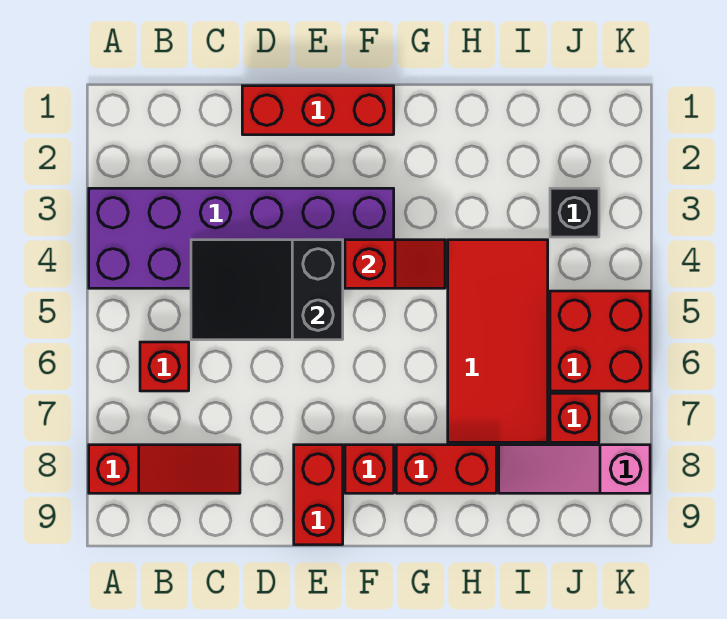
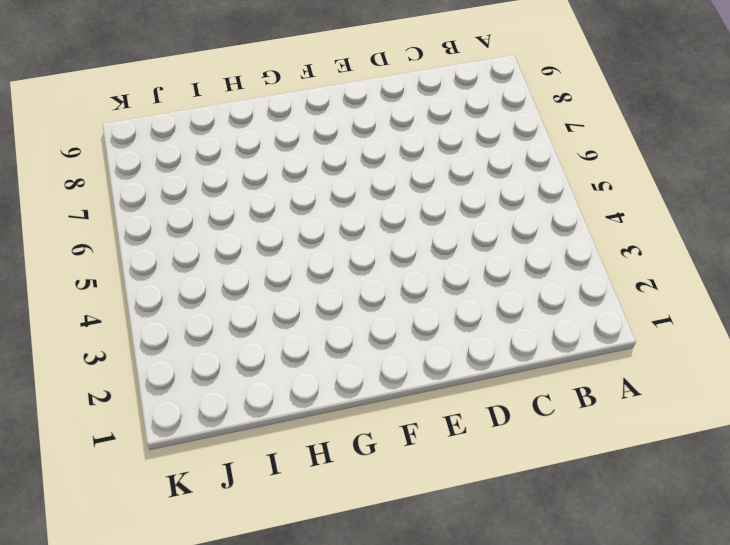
none -> purple brick A3:F4 level 1
none -> red slope A8:C8 level 1 top A
none -> red brick B6 level 1

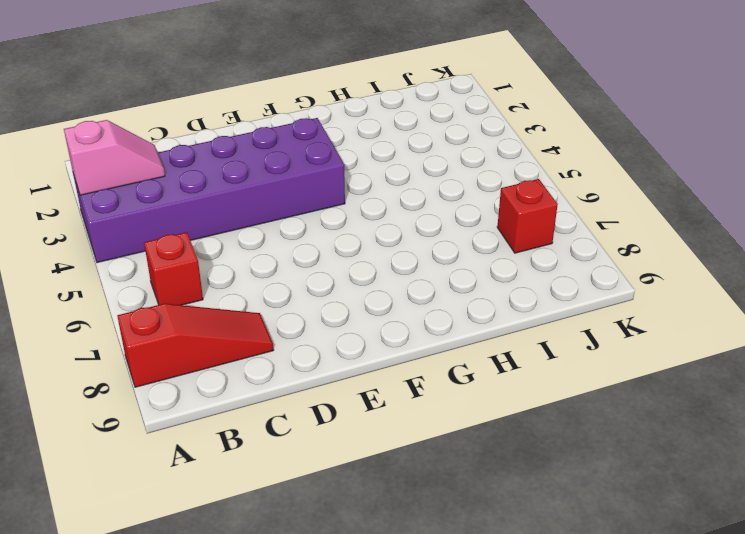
pink slope A3:B3 level 2 top A -> none
none -> red brick D1:F1 level 1
none -> red brick E8:E9 level 1
none -> red brick F8 level 1

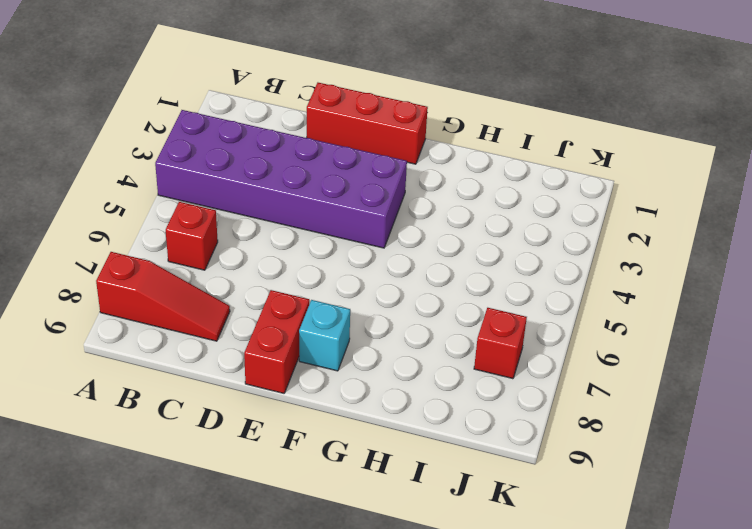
cyan brick F8 level 1 -> red brick F8 level 1
none -> red brick G8:H8 level 1
none -> red tile H4:I7 level 1
none -> pink slope I8:K8 level 1 top K

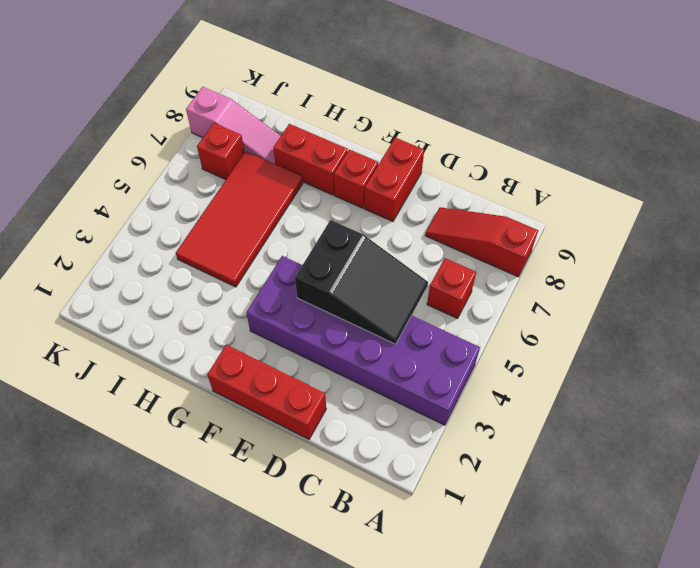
none -> black brick J3 level 1
none -> red brick J5:K6 level 1
none -> red slope F4:G4 level 2 top F

